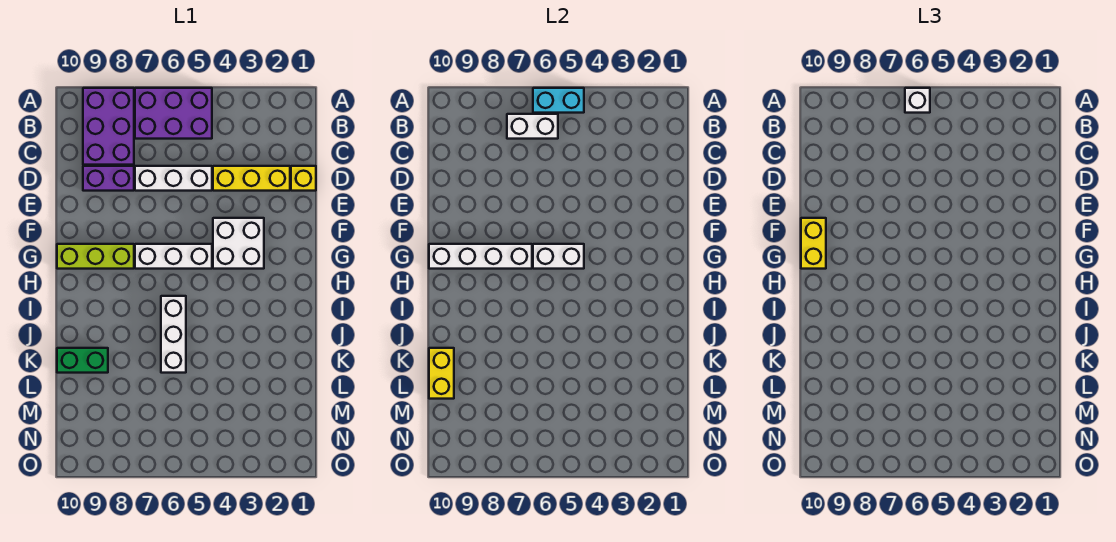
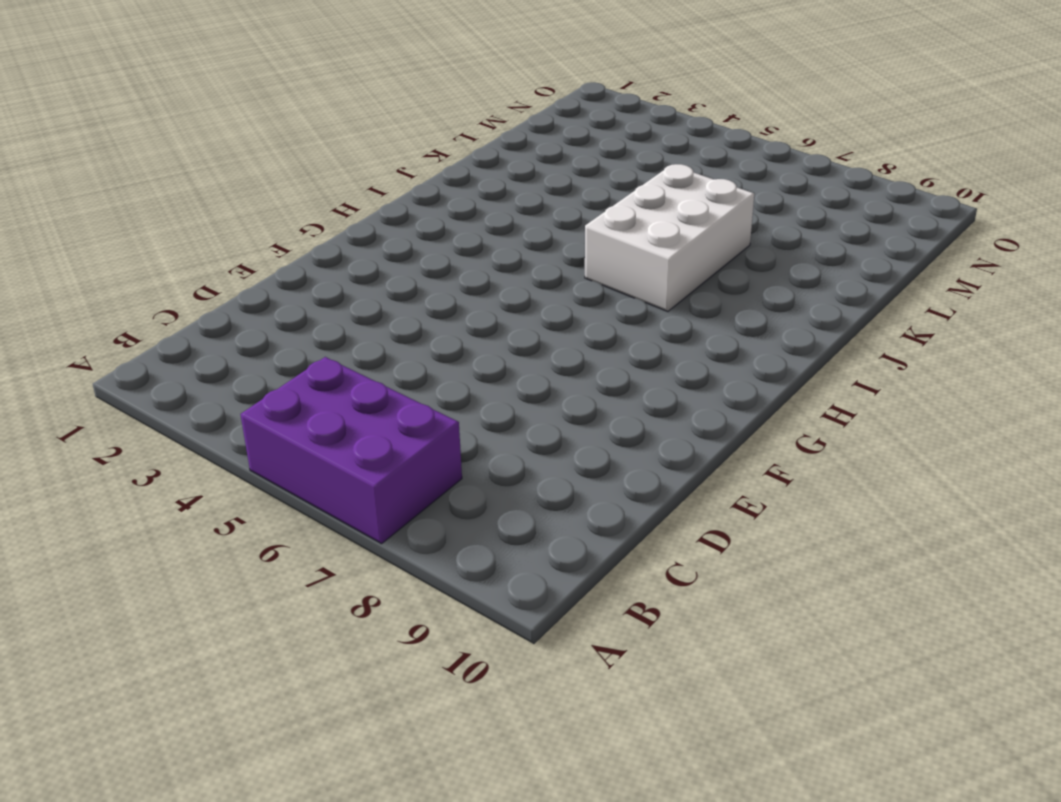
white brick I6:K7 level 1 -> white brick I6:K6 level 1
none -> purple brick A8:C9 level 1
none -> yellow brick D1 level 1
none -> yellow brick D2:D4 level 1

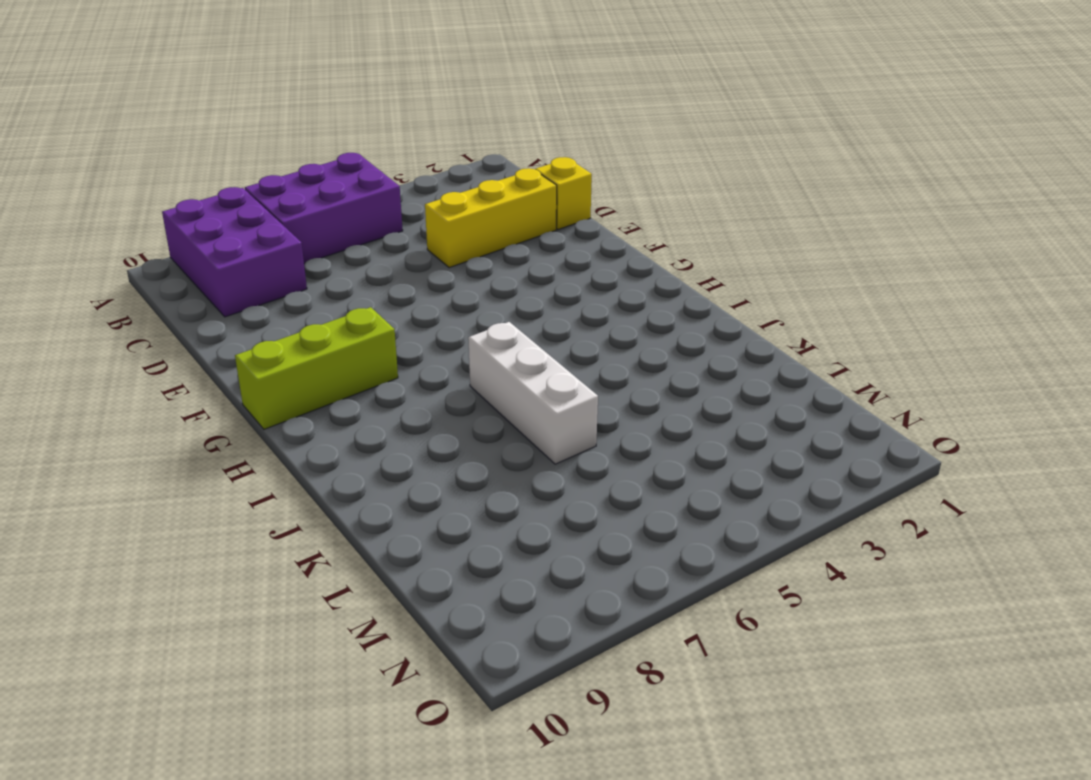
none -> white brick D5:D7 level 1
none -> purple brick D8:D9 level 1
none -> white brick F3:G4 level 1

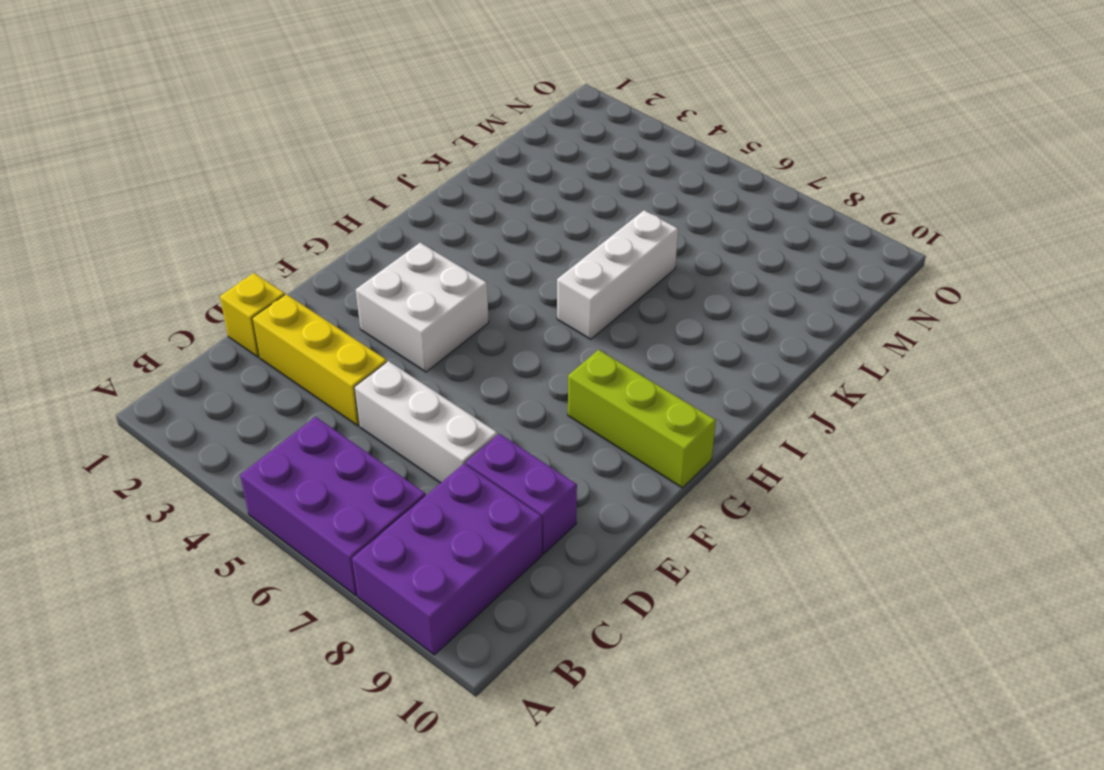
none -> white brick G5:G7 level 1
none -> green brick K9:K10 level 1
none -> cyan brick A5:A6 level 2

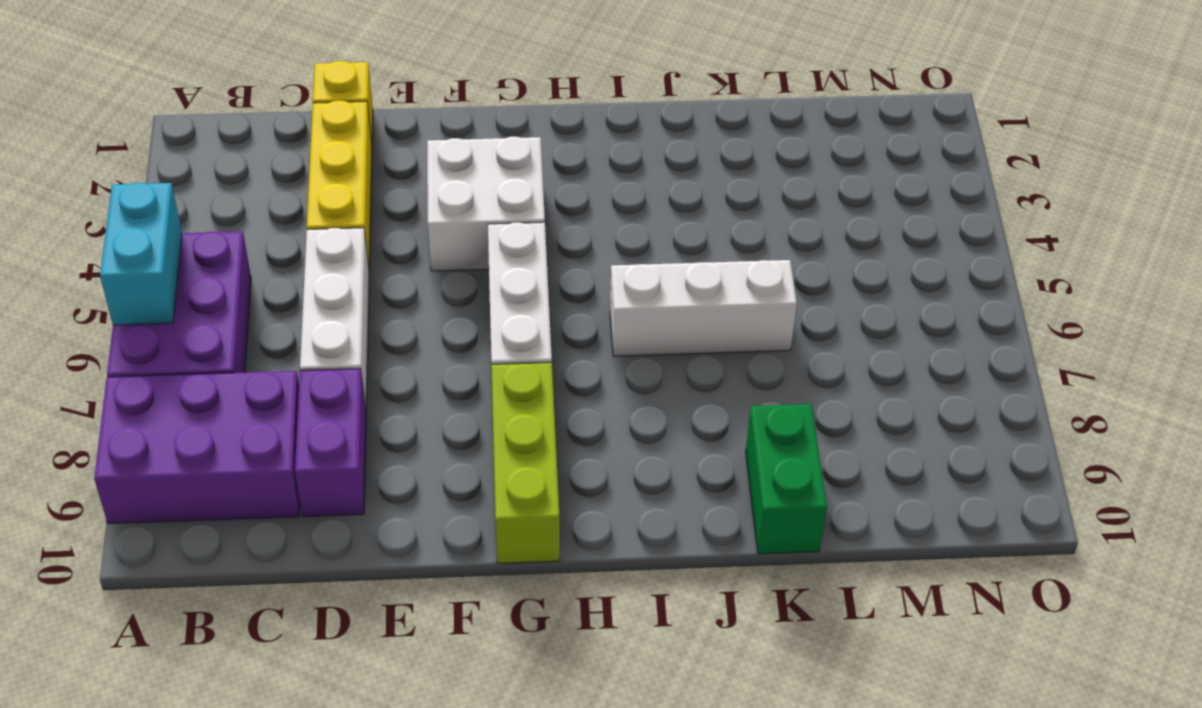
none -> white brick B6:B7 level 2
none -> white brick G5:G6 level 2
none -> white brick G7:G10 level 2

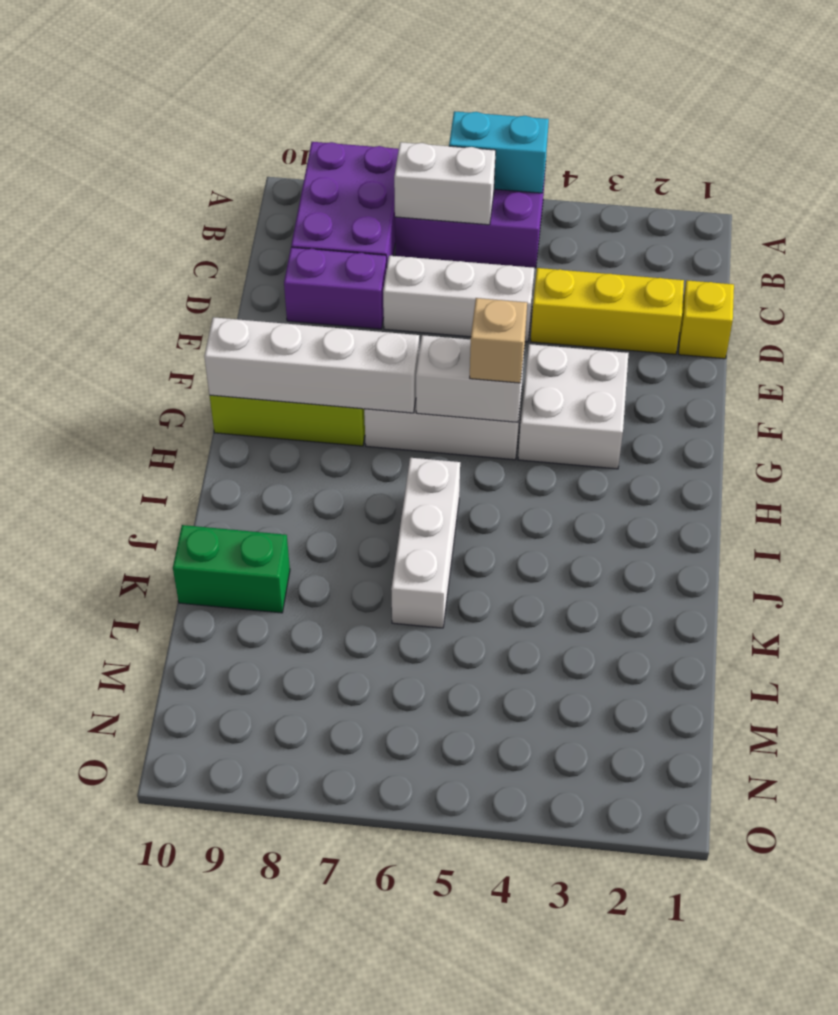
tan brick G5 level 3 -> none
none -> yellow brick K10:L10 level 2
none -> white brick A6 level 3
none -> yellow brick F10:G10 level 3

